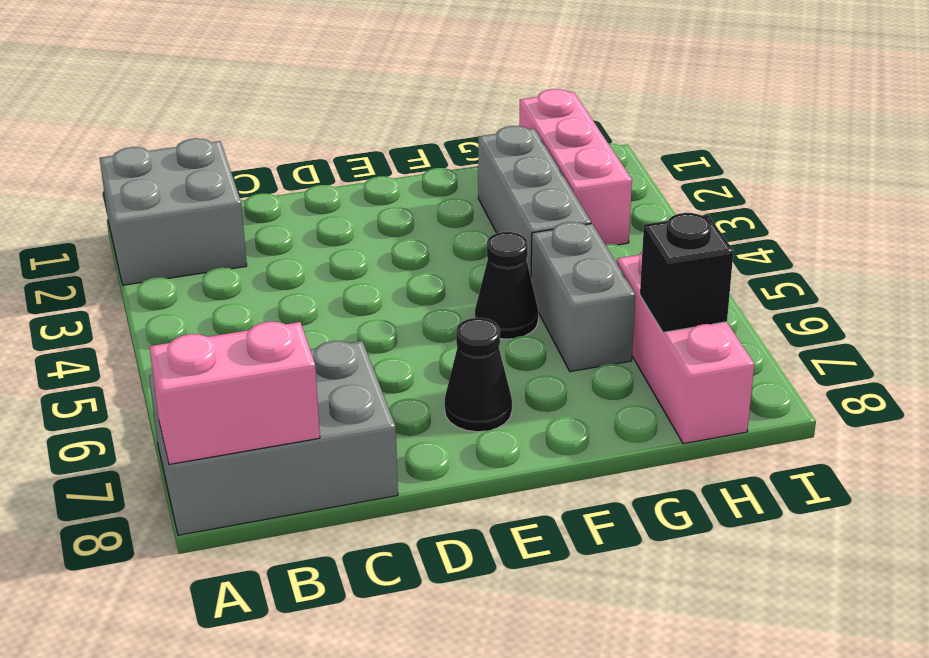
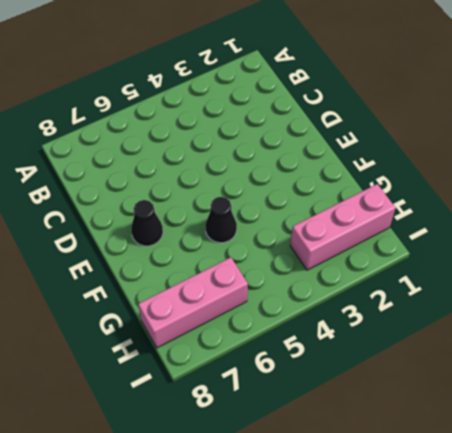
none -> grey brick A1:B2 level 1
none -> grey brick A7:C8 level 1

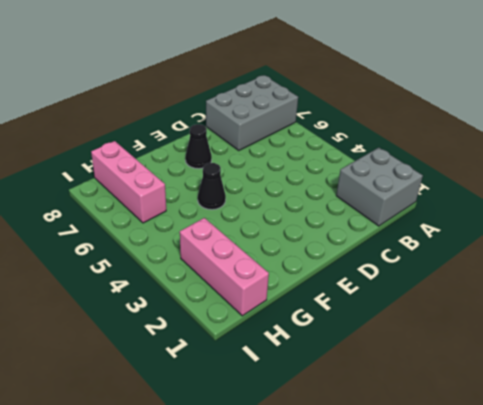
none -> grey brick G2:G4 level 1
none -> grey brick G5:G6 level 1

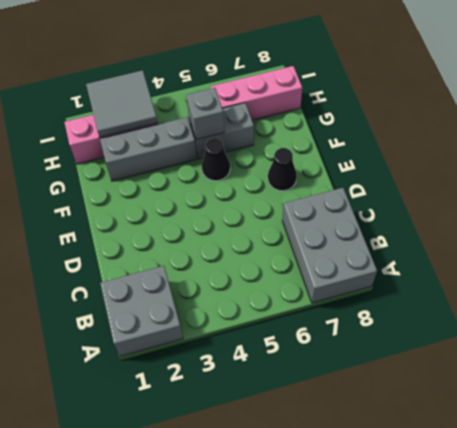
grey brick G5 level 2 -> none
grey tile H2:I3 level 2 -> none
none -> pink brick A8:B8 level 2
none -> black brick H7 level 2

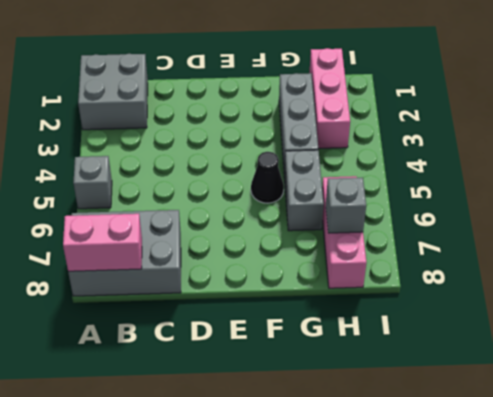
grey brick A5 level 1 -> none
grey brick H7 level 2 -> black brick H7 level 2
none -> black cone E7 level 1

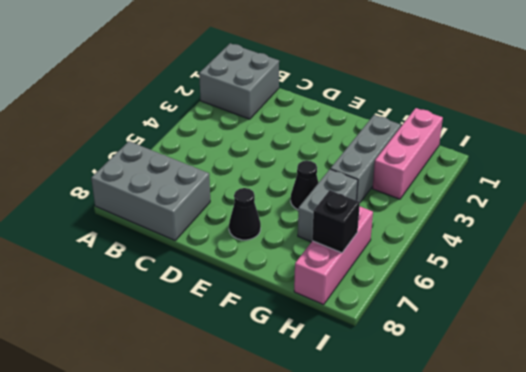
none -> pink brick A8:B8 level 2

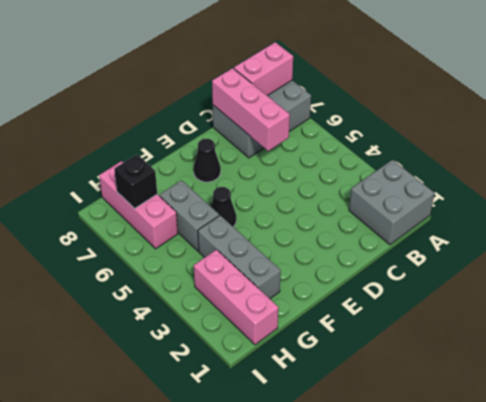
pink brick C6:C8 level 2 -> none

